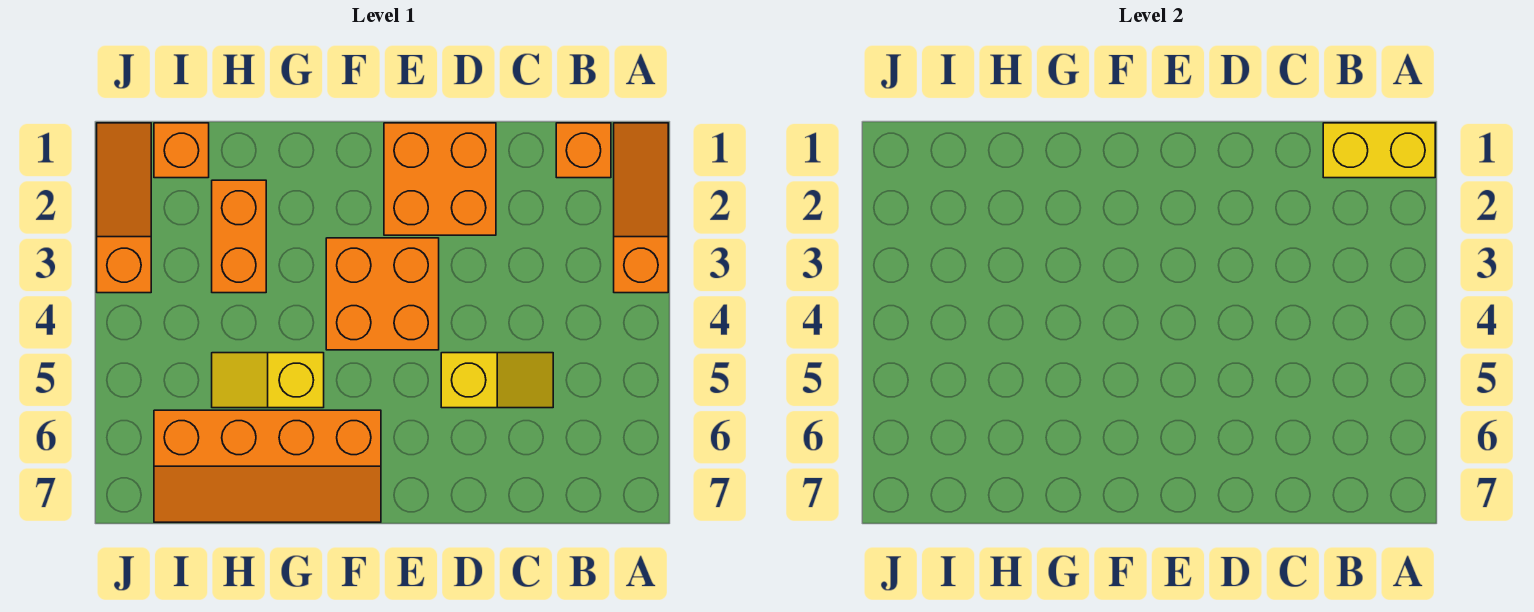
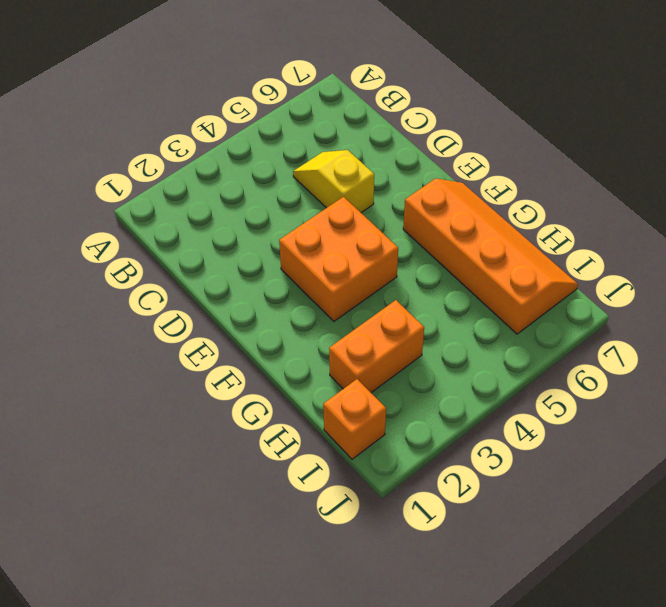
none -> orange slope A1:A3 level 1 top 3
none -> orange brick B1 level 1

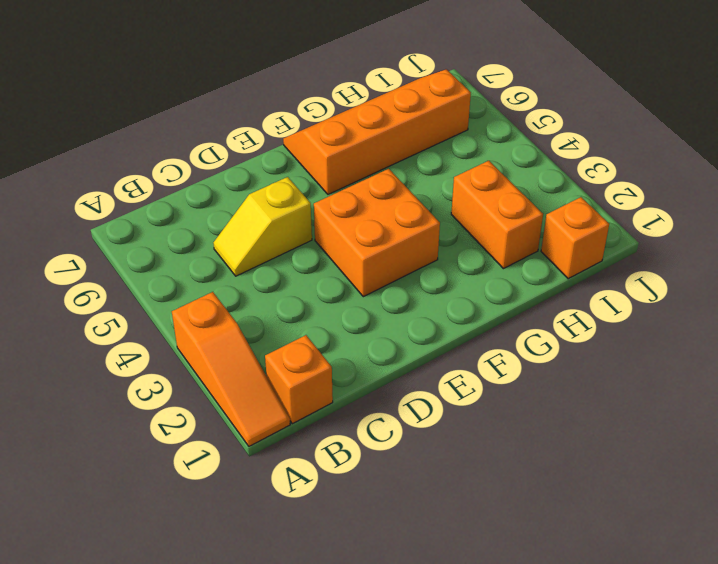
none -> orange brick D1:E2 level 1
none -> yellow slope G5:H5 level 1 top G

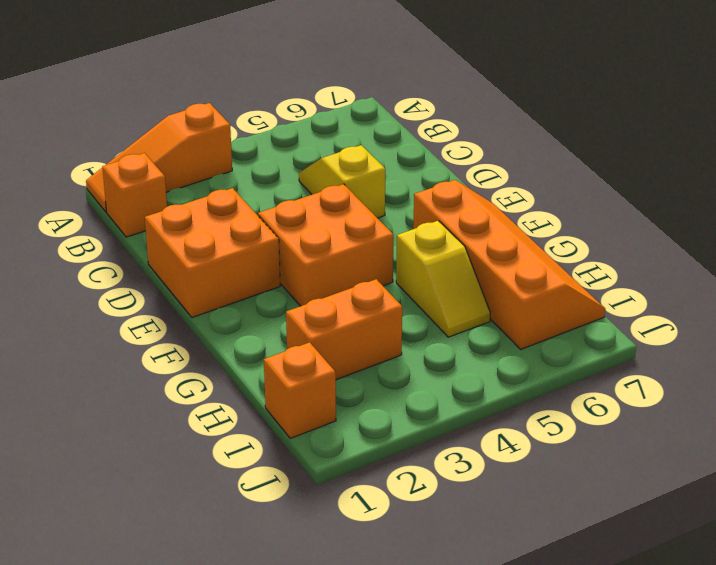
none -> orange slope J1:J3 level 1 top 3
none -> yellow brick A1:B1 level 2

